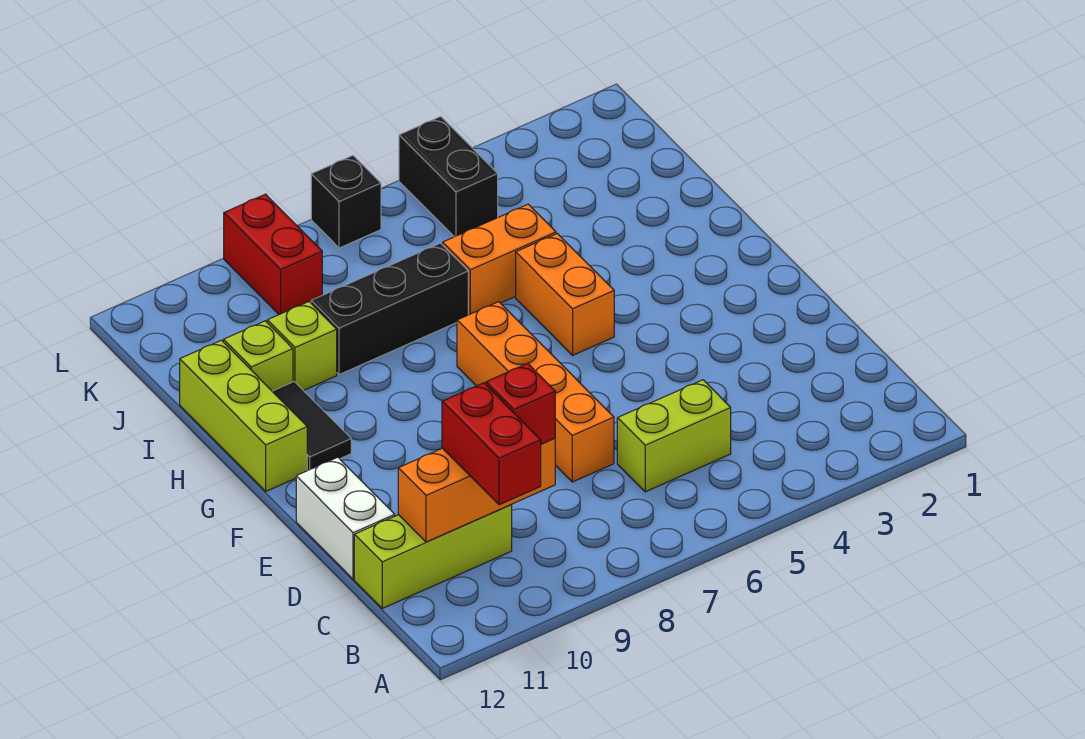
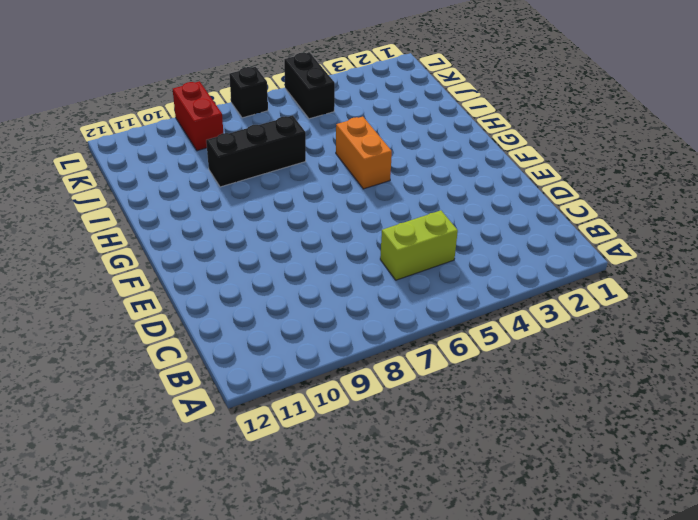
none -> lime brick C10:C12 level 1
none -> orange brick D7:G7 level 1
none -> white brick D12:E12 level 1

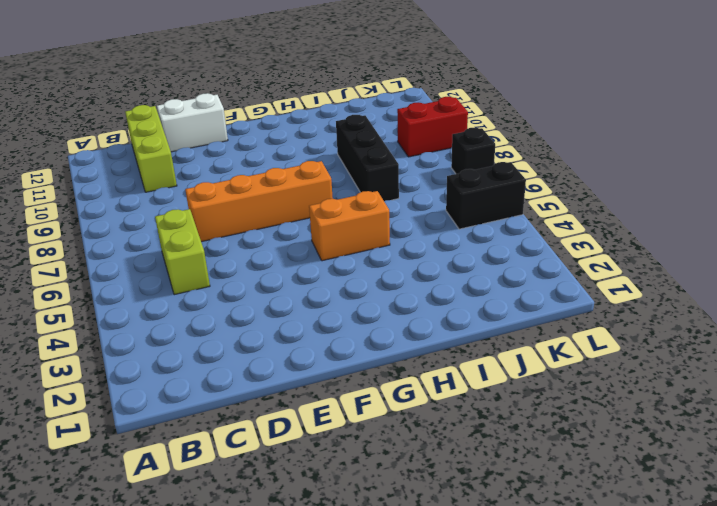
none -> black tile G11:H11 level 1
none -> lime brick G12:I12 level 1
none -> orange brick I5:I6 level 1

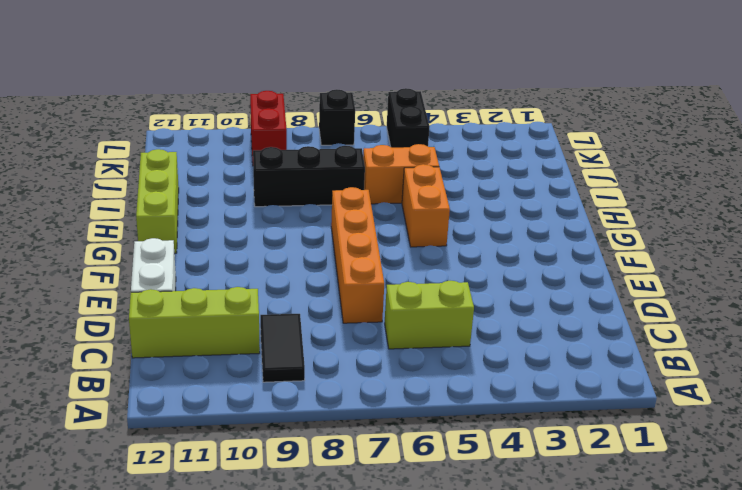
black tile B9:C9 level 1 -> black tile G11:H11 level 1
none -> lime brick I10 level 1
none -> lime brick I11 level 1
none -> orange brick C9:C11 level 2

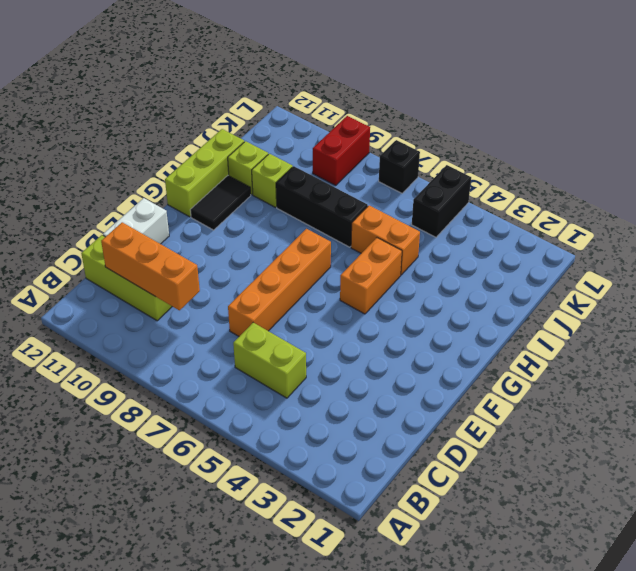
none -> red brick B10:C10 level 3
none -> red brick C9 level 3

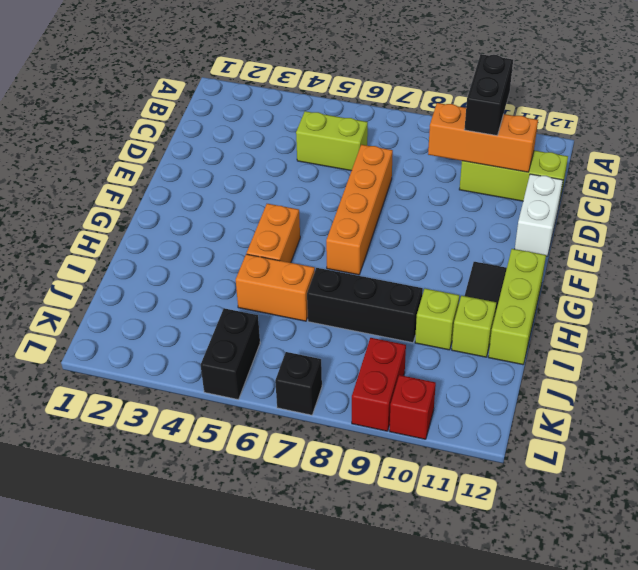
black brick B10:C10 level 3 -> red brick B10:C10 level 3
red brick L10 level 1 -> red brick C9 level 3

